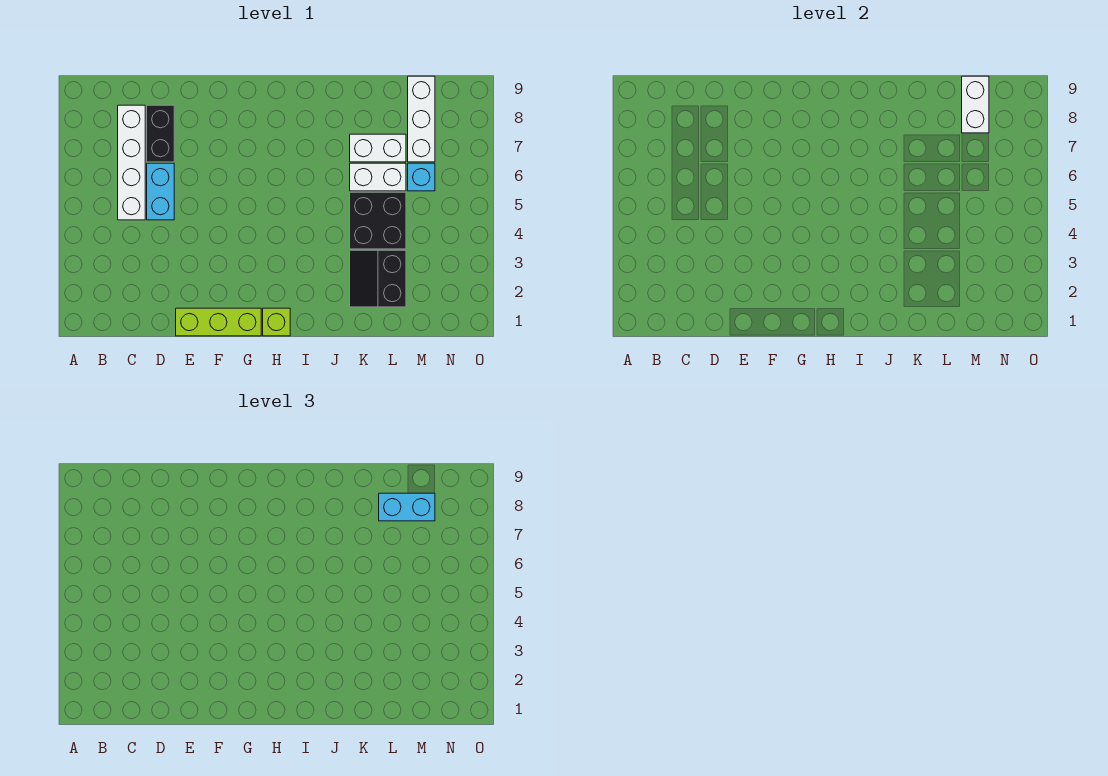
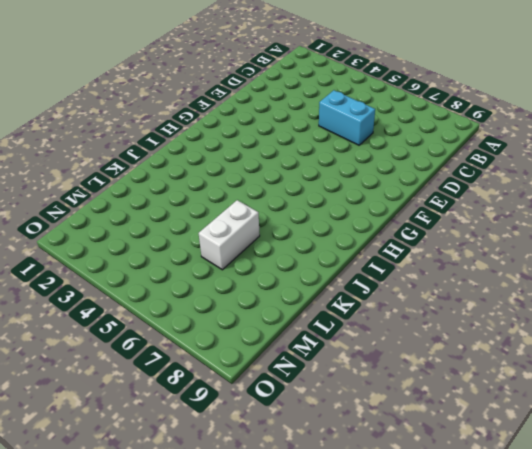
none -> white brick C5:C8 level 1
none -> black brick D7:D8 level 1
none -> lime brick E1:G1 level 1

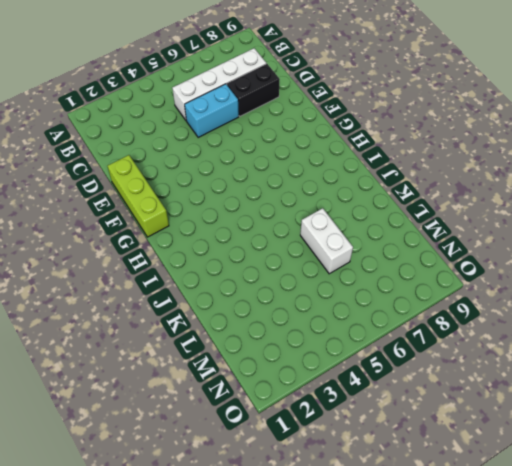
none -> lime brick H1 level 1
none -> black slope K2:L3 level 1 top L
none -> black brick K4:L5 level 1

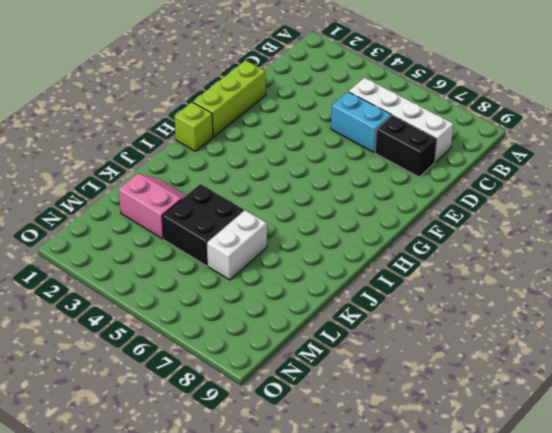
pink slope K2:L3 level 1 top L -> black slope K2:L3 level 1 top L
none -> white brick K7:L7 level 1
none -> cyan brick M6 level 1
none -> white brick M7:M9 level 1

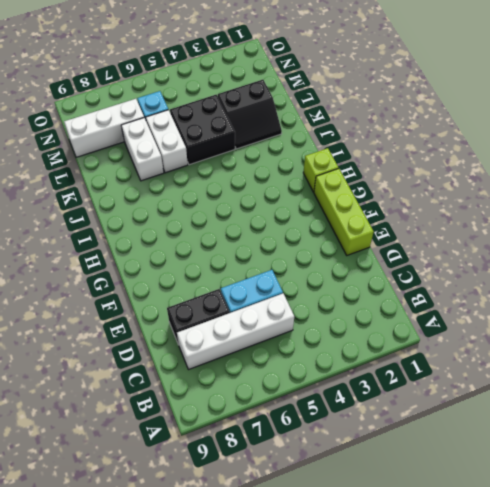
none -> white brick M8:M9 level 2
none -> cyan brick L8:M8 level 3

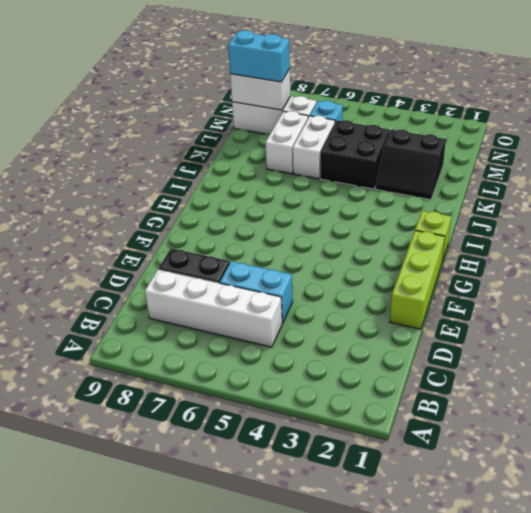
cyan brick M8:M9 level 3 -> cyan brick L8:M8 level 3

